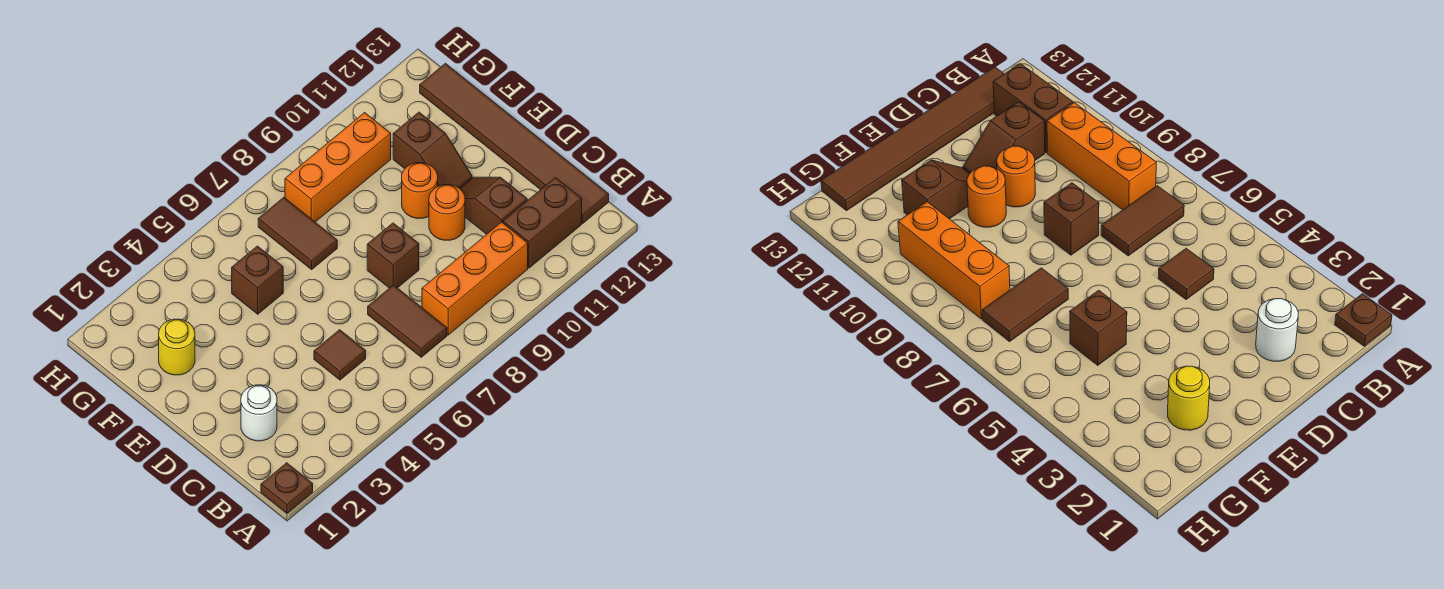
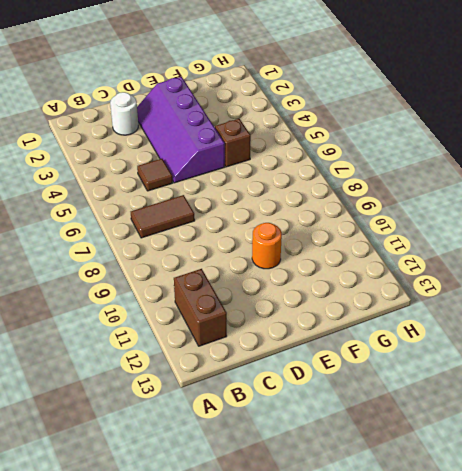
purple slope D2:E5 level 1 top E -> none
none -> brown plate A1 level 1
none -> orange brick B8:B10 level 1
none -> brown tile B13:G13 level 1

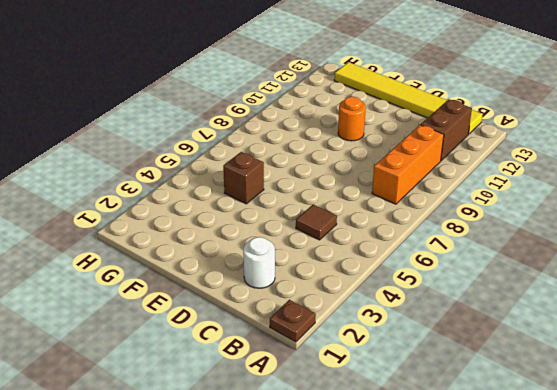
yellow tile B13:G13 level 1 -> brown tile B13:G13 level 1
none -> brown tile B7:C7 level 1
none -> brown slope C11:D11 level 1 top C
none -> brown brick D8 level 1

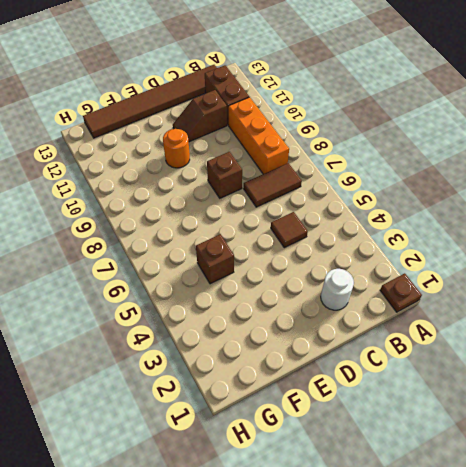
none -> orange round brick D10 level 1
none -> brown slope E11:F11 level 1 top F
none -> yellow round brick F2 level 1

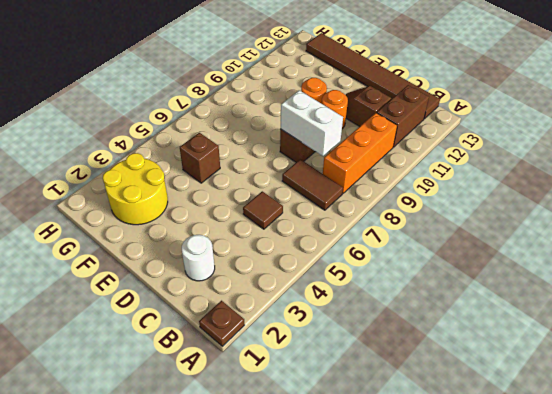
white brick C8:D8 level 2 -> none
yellow round brick F2:G3 level 1 -> yellow round brick F2 level 1
none -> brown slope E11:F11 level 1 top F
none -> brown tile F7:G7 level 1
none -> orange brick G8:G10 level 1

